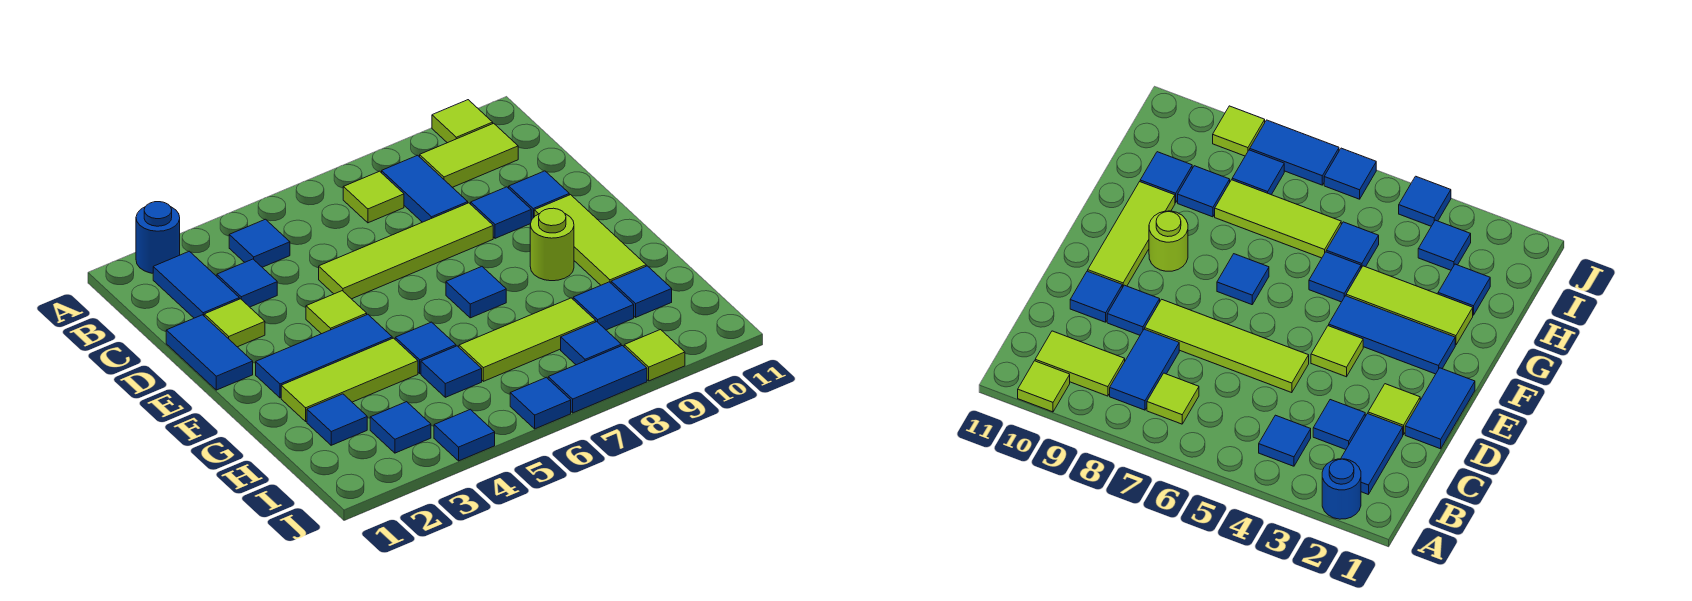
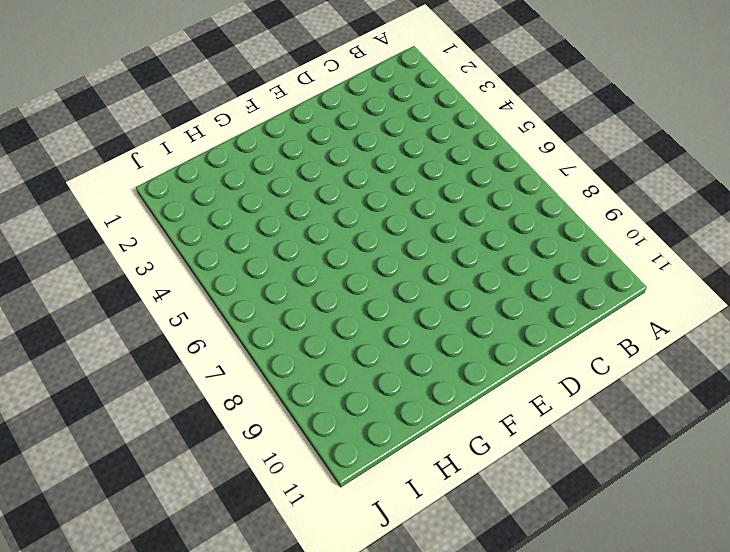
none -> blue round brick A2 level 1
none -> lime tile A10 level 1
none -> blue tile B2:C2 level 1
none -> blue tile B4 level 1

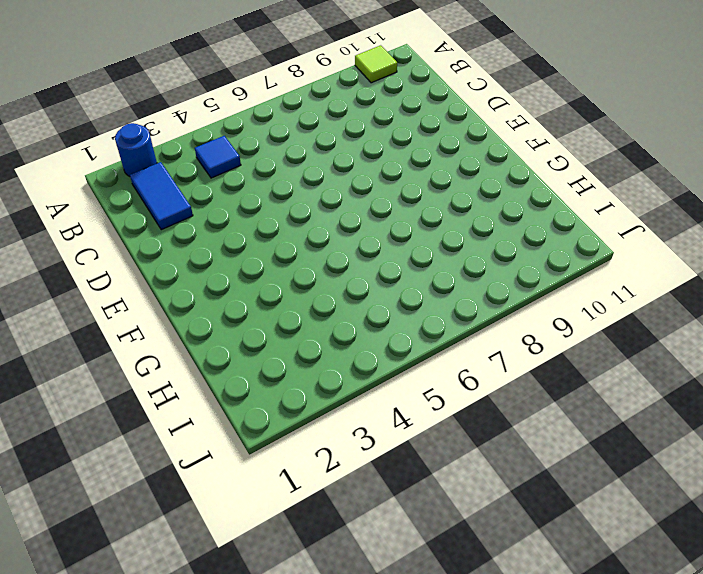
none -> lime tile B7 level 1
none -> blue tile B8:C8 level 1
none -> lime tile B9:B10 level 1
none -> blue tile C3 level 1

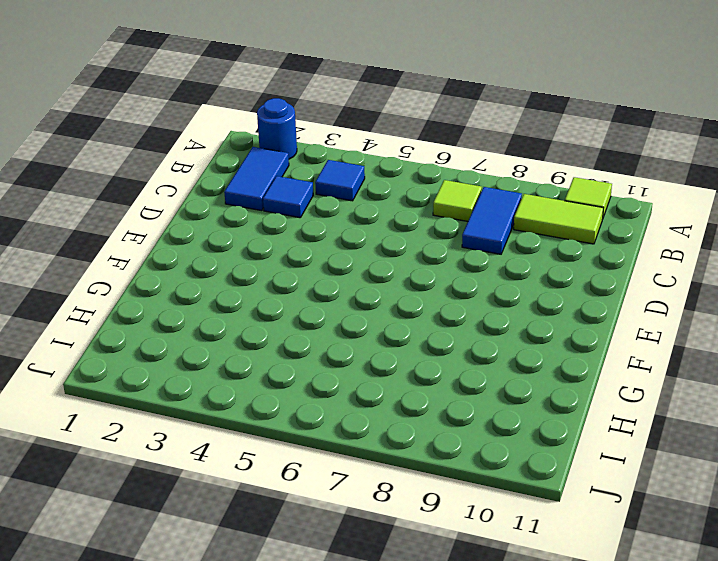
none -> blue tile D1:E1 level 1
none -> lime tile D2 level 1
none -> lime tile D5:D8 level 1
none -> blue tile D9 level 1

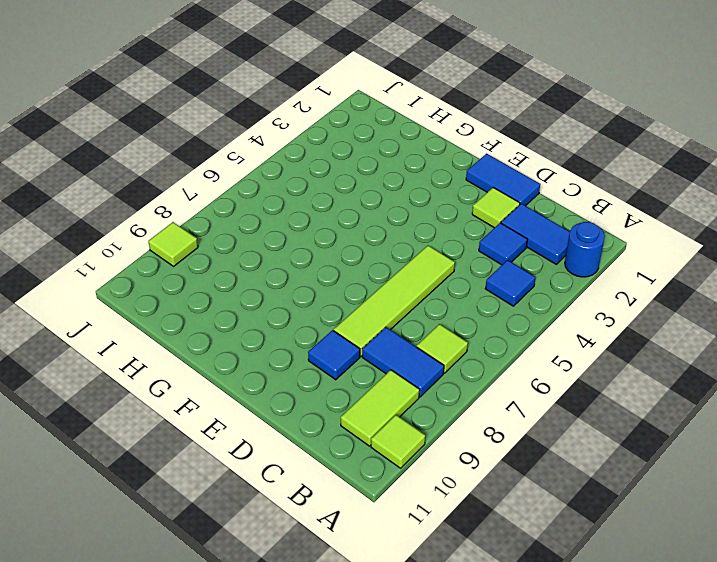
none -> blue tile D10 level 1
none -> lime tile E4 level 1
none -> lime tile E10:G10 level 1
none -> blue tile F2:F4 level 1

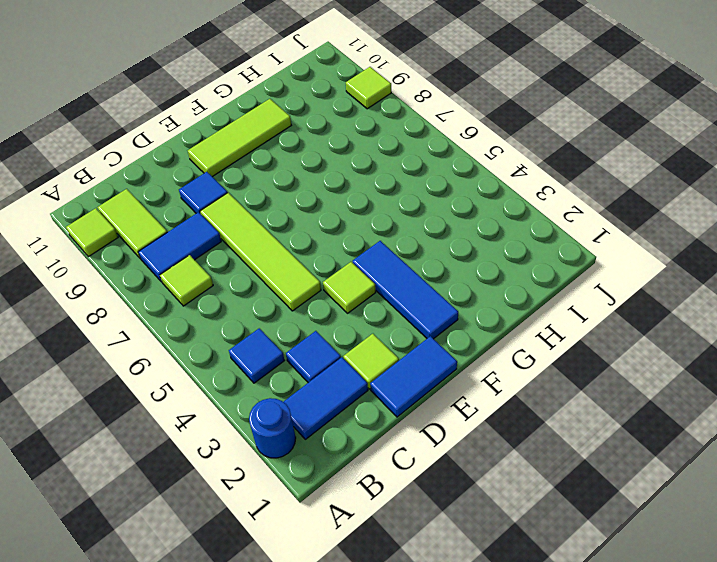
none -> blue tile D10 level 1
none -> blue tile F7 level 1
none -> lime round brick F9 level 1
none -> lime tile G2:G4 level 1

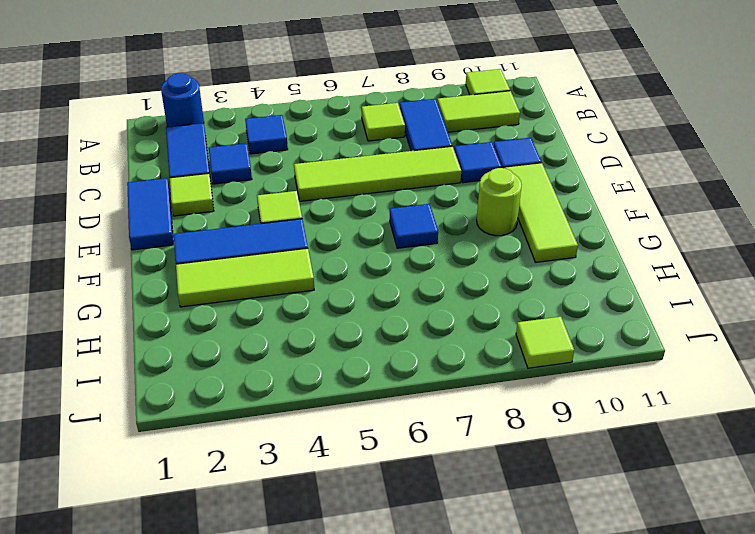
none -> blue tile G5 level 1
none -> blue tile H2 level 1
none -> blue tile H5 level 1
none -> lime tile H6:H8 level 1

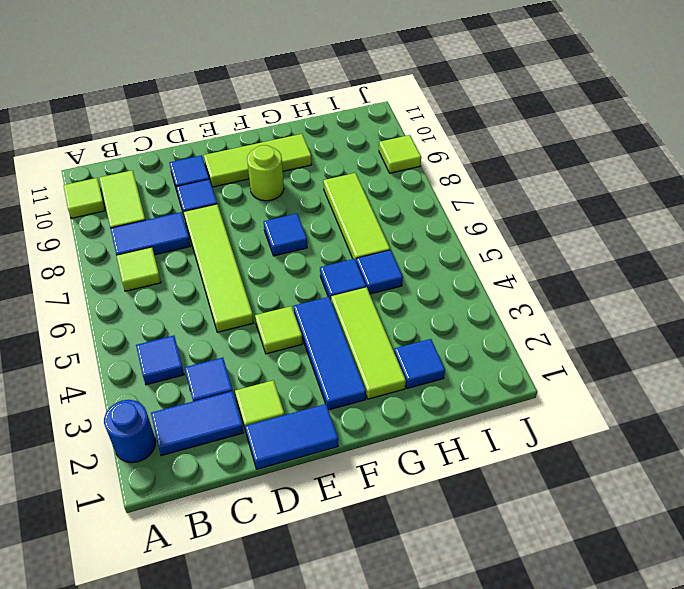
none -> blue tile H9 level 1
none -> blue tile H10 level 1
none -> blue tile I3 level 1
none -> blue tile I8 level 1

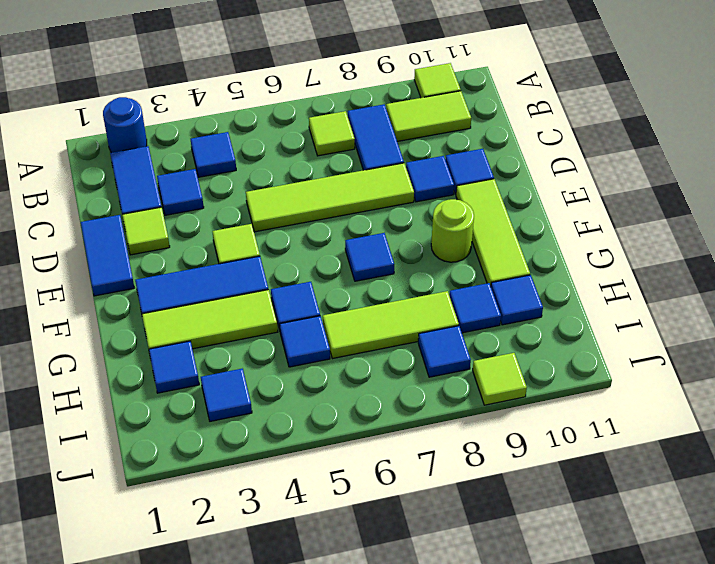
none -> blue tile J4 level 1
none -> blue tile J6 level 1
none -> blue tile J7:J8 level 1

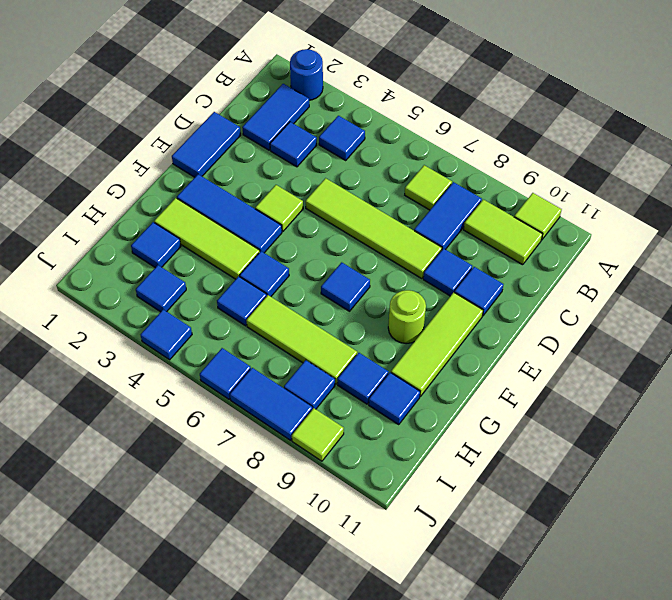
none -> lime tile D2 level 1

